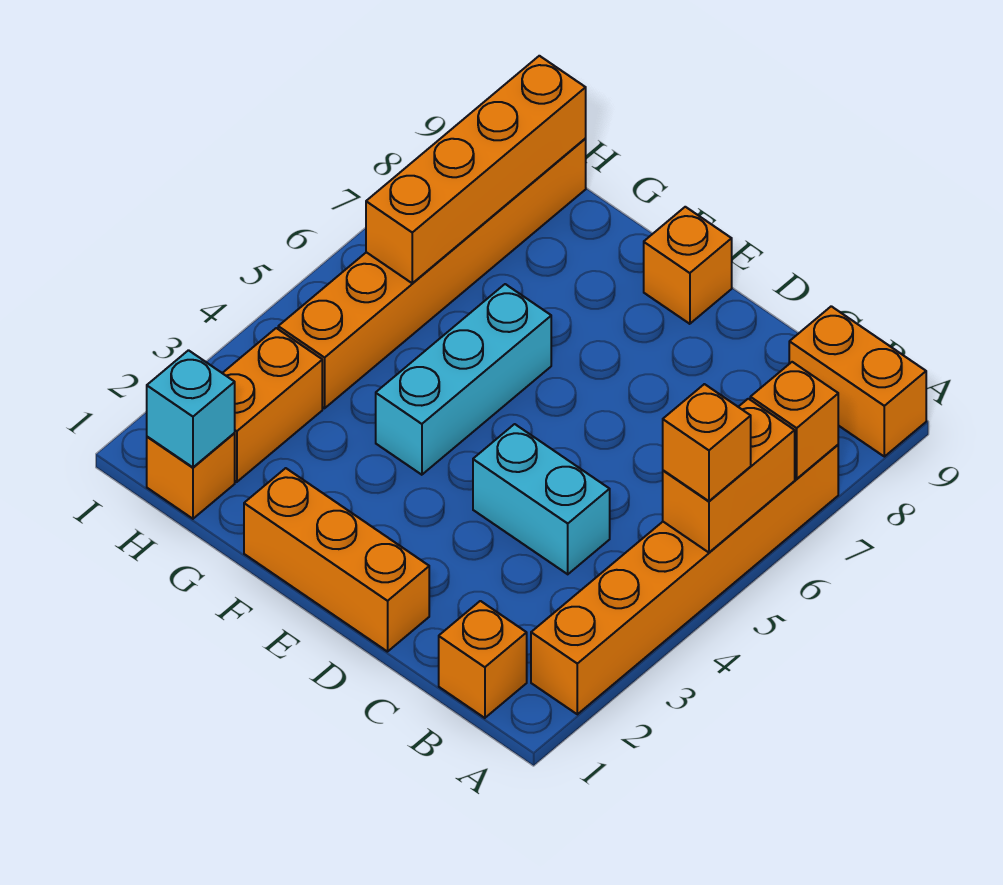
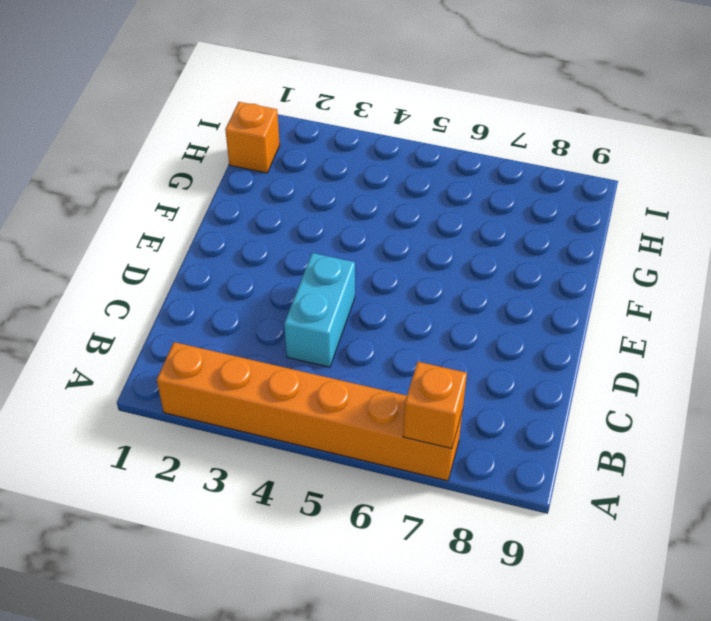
none -> orange brick A9:B9 level 1
none -> orange brick B1 level 1
none -> orange brick D1:F1 level 1

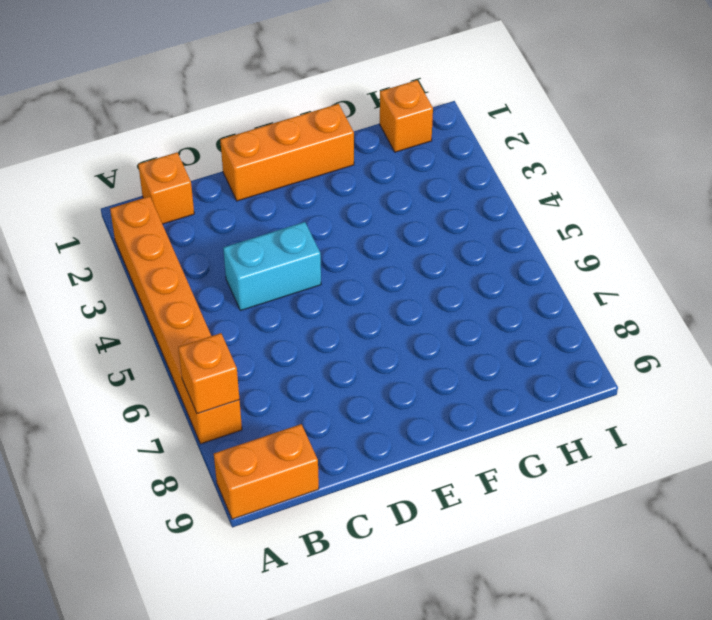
none -> orange brick E9 level 1
none -> cyan brick F4:F6 level 1
none -> orange brick H2:H3 level 1

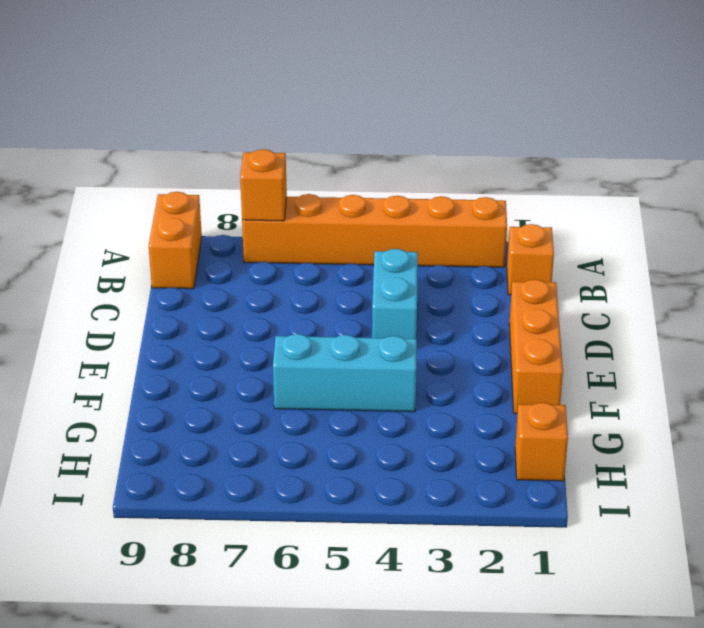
none -> orange brick E9 level 1
none -> orange brick H2:H3 level 1
none -> orange brick H4:H9 level 1

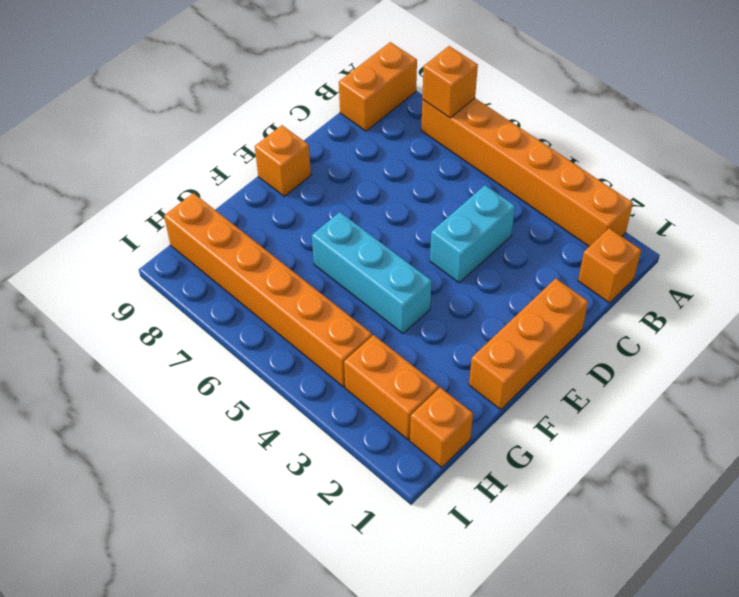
none -> orange brick A5:A6 level 2
none -> cyan brick H1 level 2
none -> orange brick H6:H9 level 2

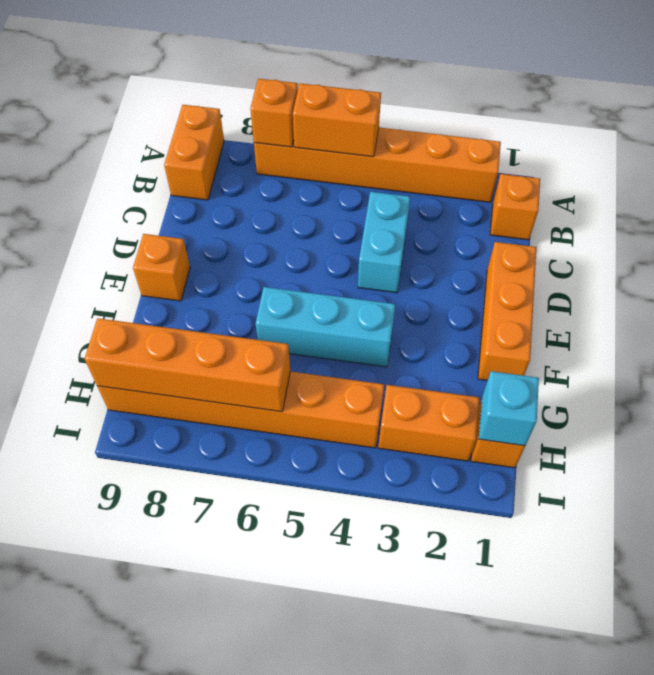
none -> orange brick A5 level 3

